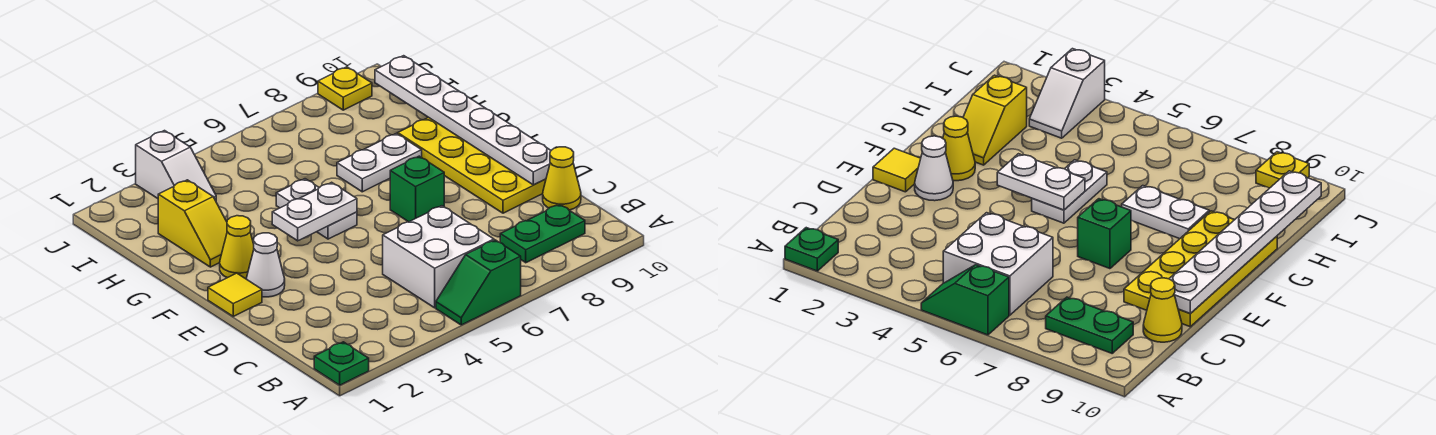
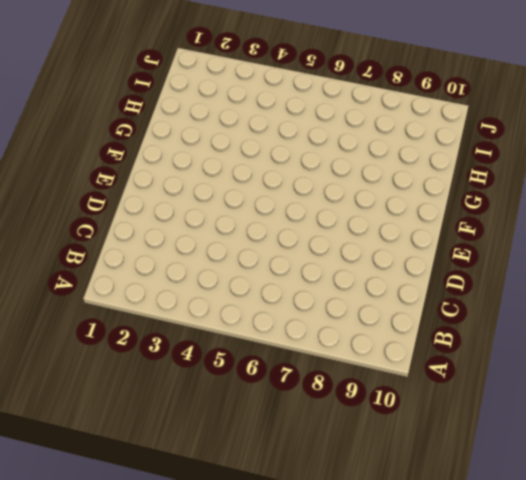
none -> green plate A1 level 1
none -> green slope A5:A6 level 1 top 6
none -> white brick B5:C6 level 1

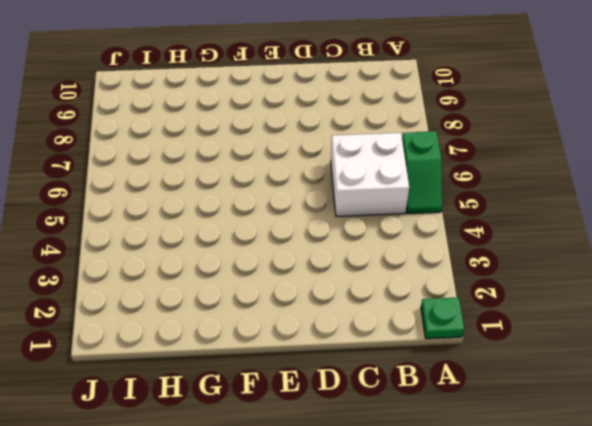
none -> green plate B8:B9 level 1
none -> yellow cone C10 level 1
none -> yellow plate D9:G10 level 1

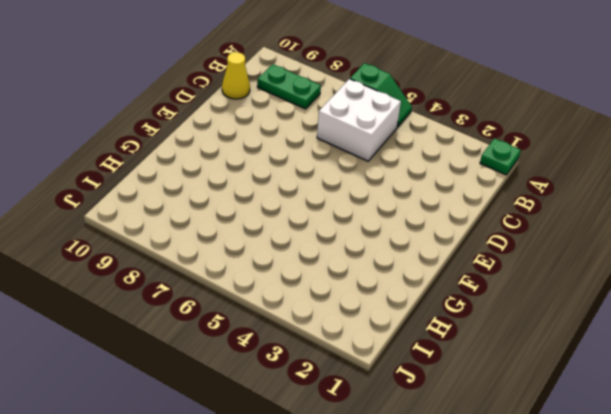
none -> yellow plate D9:G10 level 1
none -> yellow tile E1 level 1
none -> white cone E2 level 1

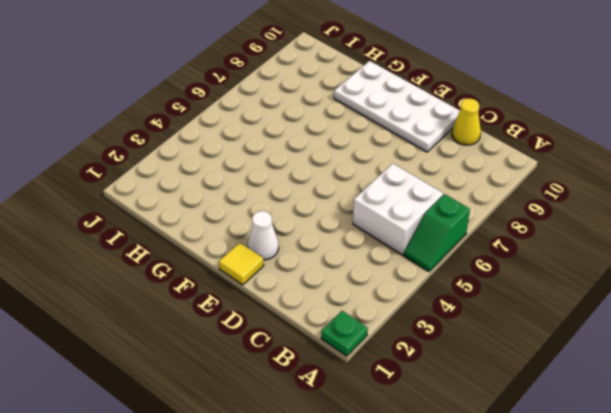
white plate D9:G10 level 1 -> yellow plate D9:G10 level 1
none -> green plate B8:B9 level 1
none -> green brick E7 level 1
none -> yellow cone F2 level 1

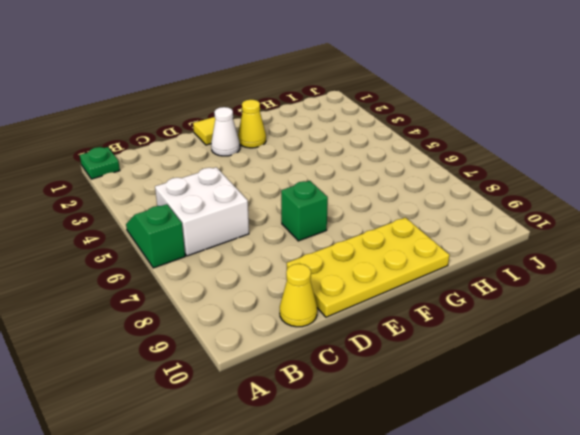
none -> green plate B8:B9 level 1
none -> white plate F5:G5 level 1
none -> yellow slope G2:H2 level 1 top H

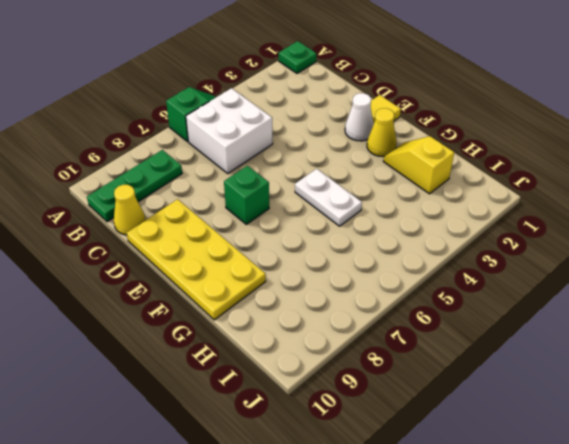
green plate B8:B10 level 1 -> green plate B8:B9 level 1
none -> white plate G7:G8 level 1
none -> white slope I3:J3 level 1 top J
none -> yellow plate J9 level 1

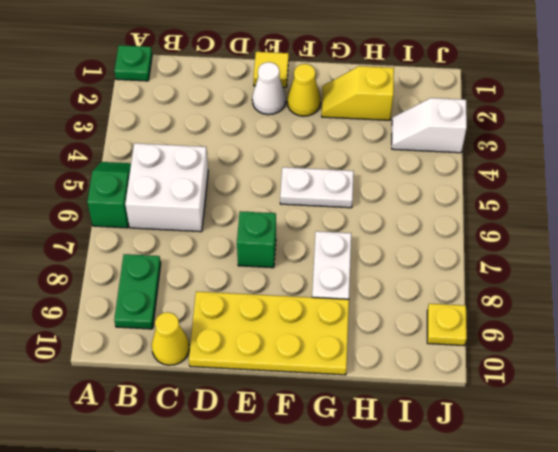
none -> white plate D10:I10 level 2
none -> white plate F4:F5 level 2

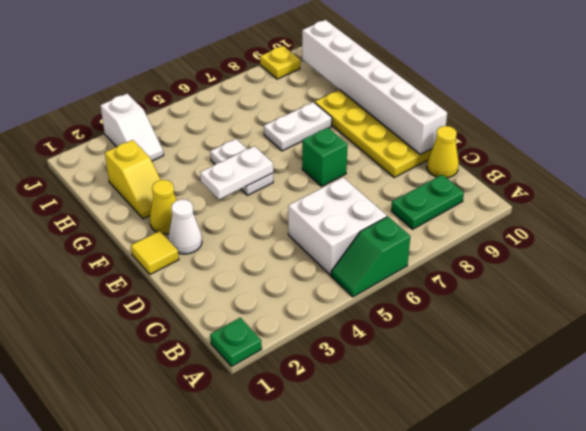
white brick D10:I10 level 2 -> white plate D10:I10 level 2

